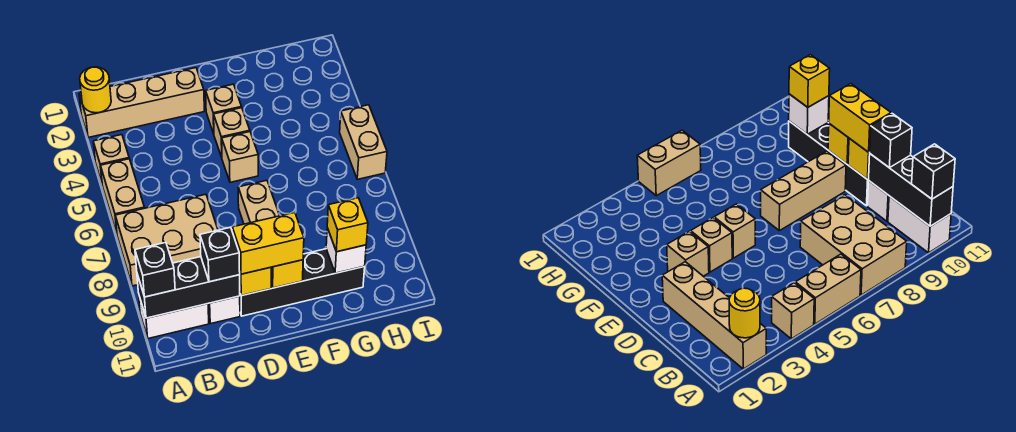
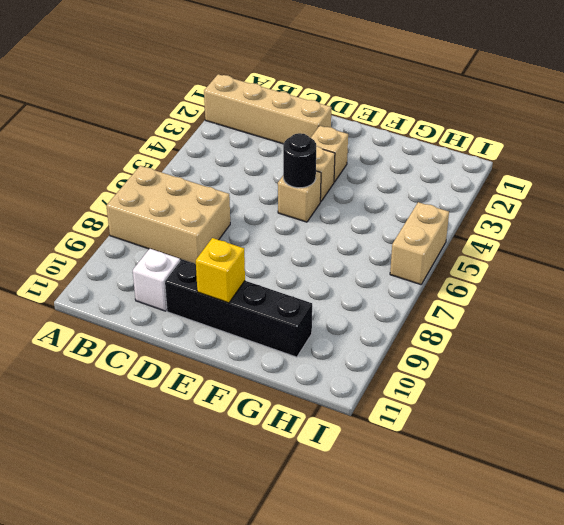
black round brick E5 level 2 -> none
none -> tan brick A4 level 1
none -> tan brick A5:A6 level 1
none -> white brick A10:B10 level 1

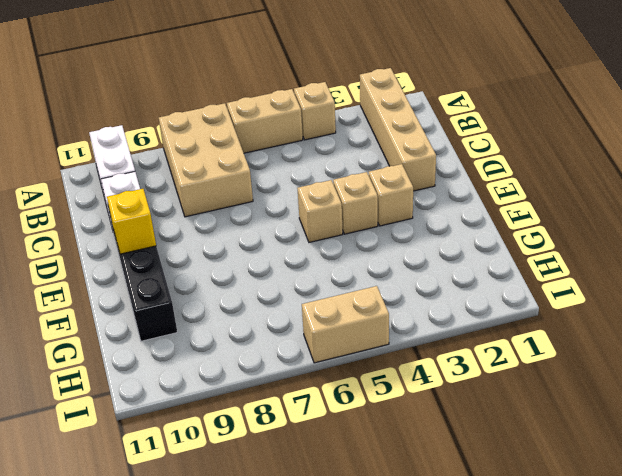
none -> tan brick E7:E9 level 1
none -> yellow round brick A2 level 2
none -> black brick A10:C10 level 2

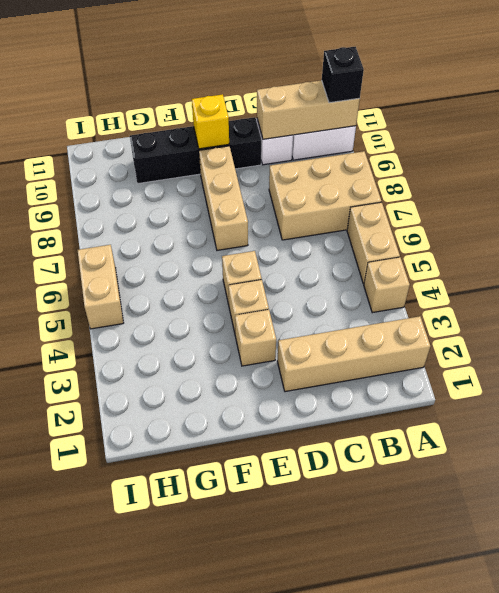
tan brick A10:C10 level 2 -> black brick A10:C10 level 2
none -> yellow round brick A2 level 2
none -> yellow brick D10 level 2
none -> white brick G10 level 2

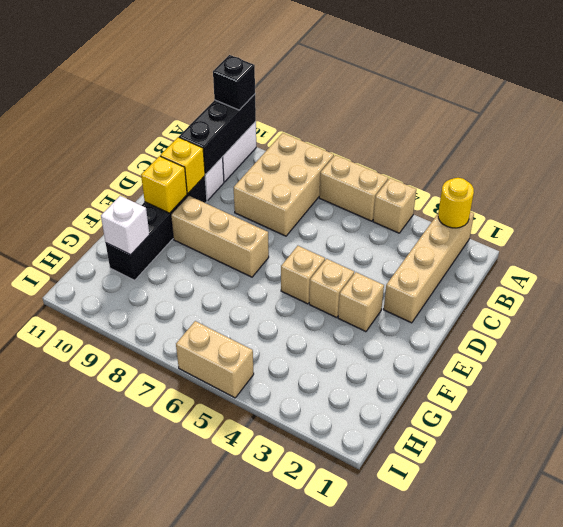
none -> black brick C10 level 3
none -> yellow brick D10:E10 level 3
none -> yellow brick G10 level 3

